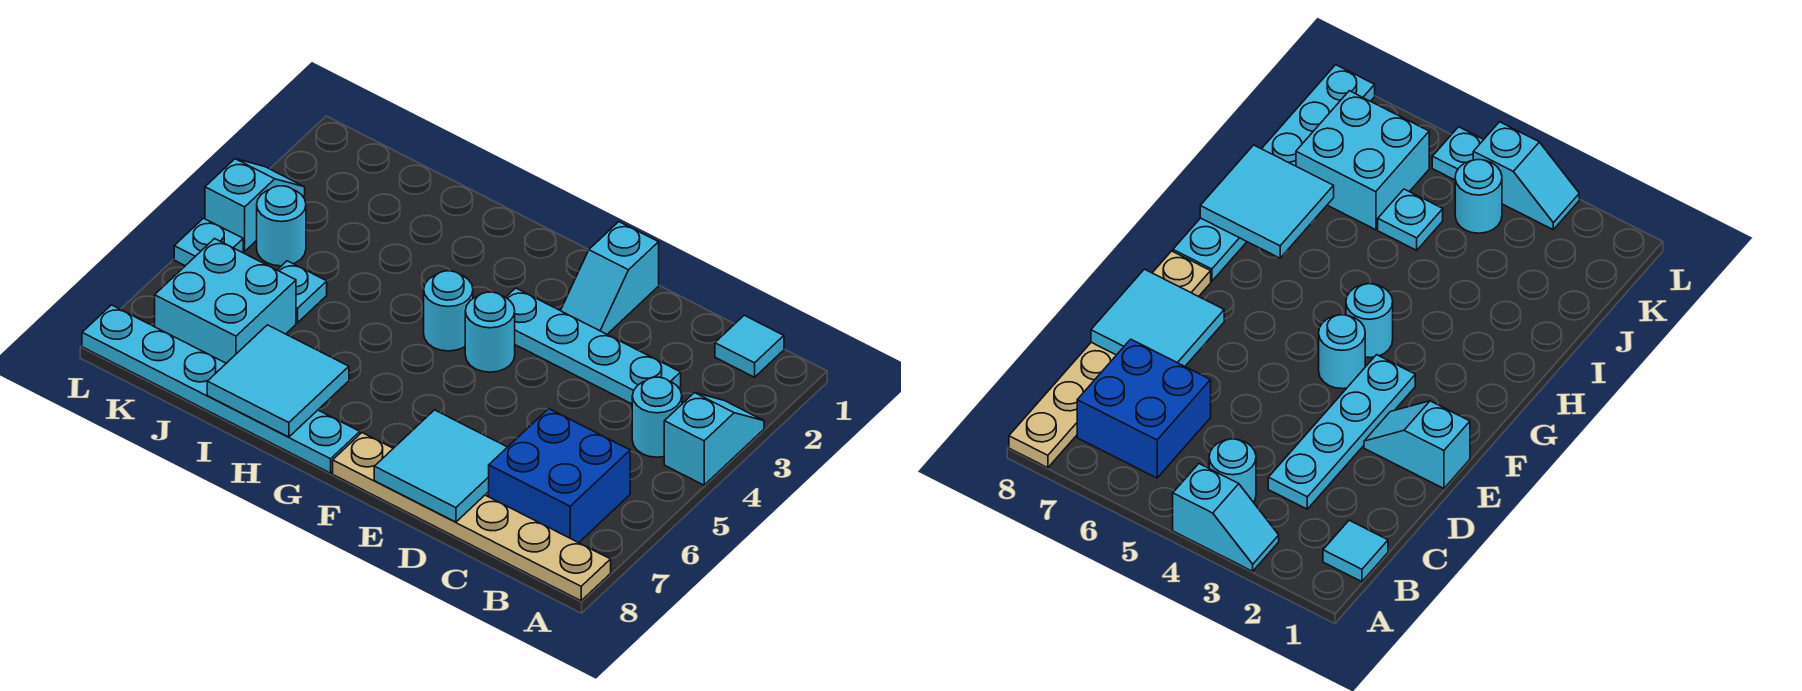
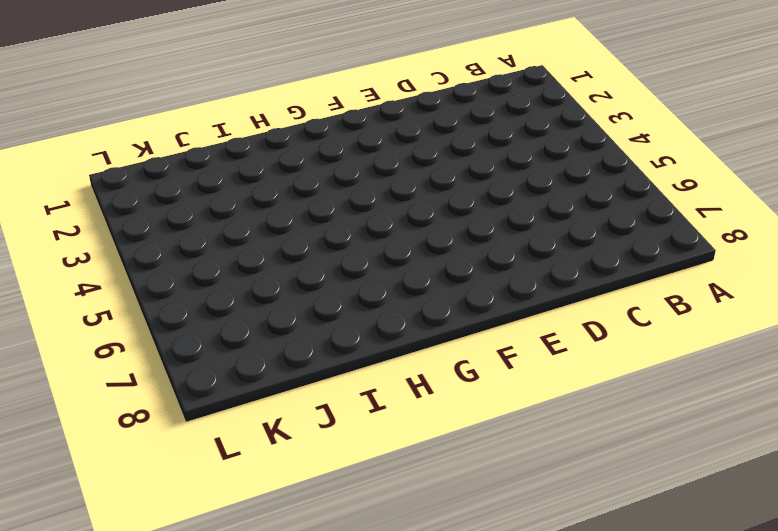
none -> cyan slope A3:A4 level 1 top 4
none -> tan plate A8:F8 level 1
none -> cyan tile B1 level 1

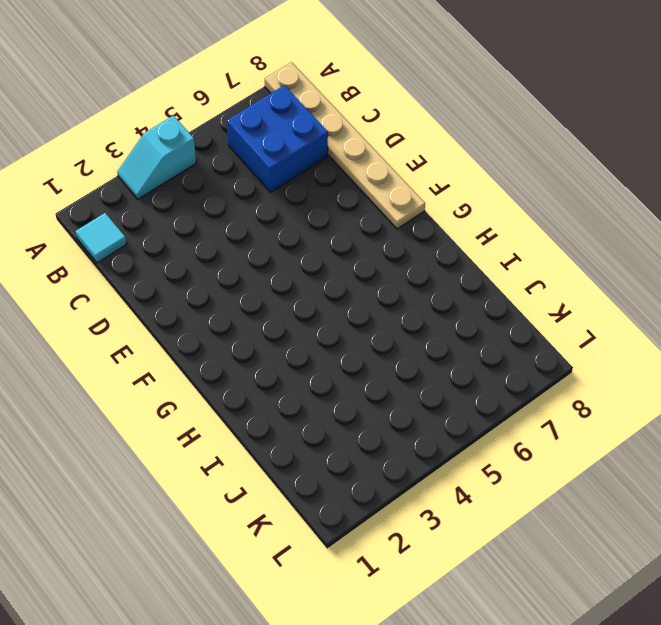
none -> cyan round brick B4 level 1
none -> cyan plate C3:F3 level 1
none -> cyan slope E1:E2 level 1 top 1

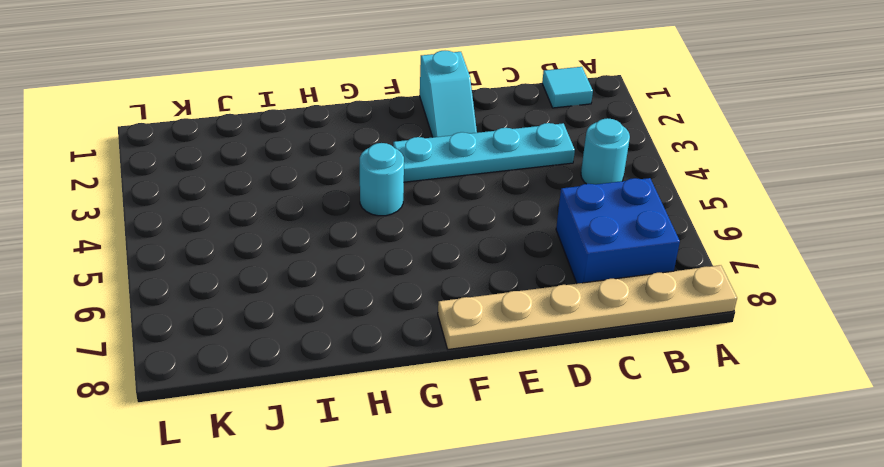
none -> cyan slope A3:A4 level 1 top 4
none -> cyan round brick F4 level 1
none -> cyan plate G8:L8 level 1

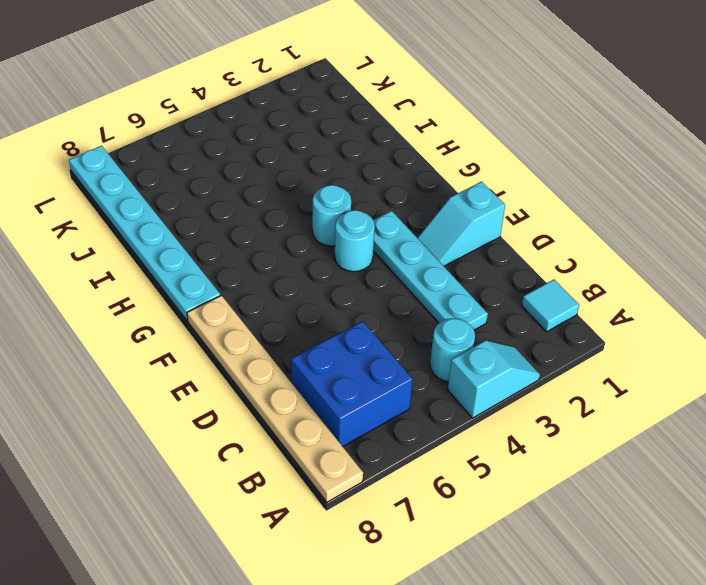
none -> cyan plate J5 level 1
none -> cyan brick J6:K7 level 1
none -> cyan round brick K4 level 1

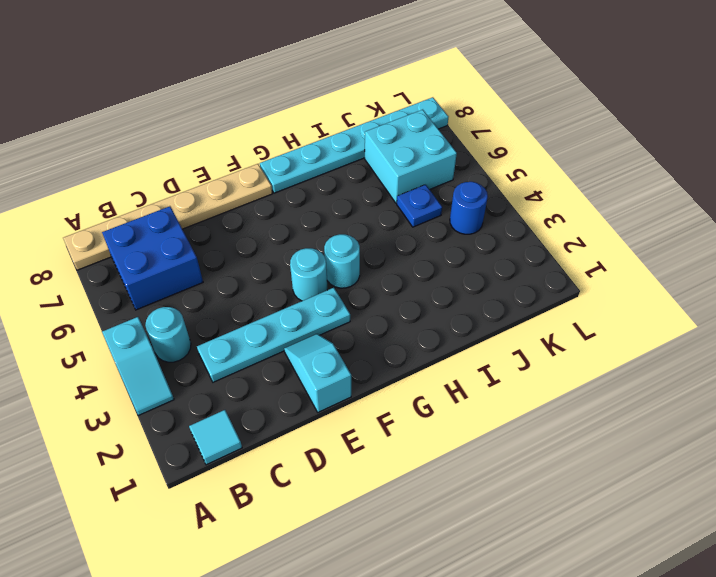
blue plate J5 level 1 -> cyan plate J5 level 1
blue round brick K4 level 1 -> cyan round brick K4 level 1
none -> cyan slope L3:L4 level 1 top 4
none -> cyan plate L5 level 1
none -> cyan tile D7:E8 level 2

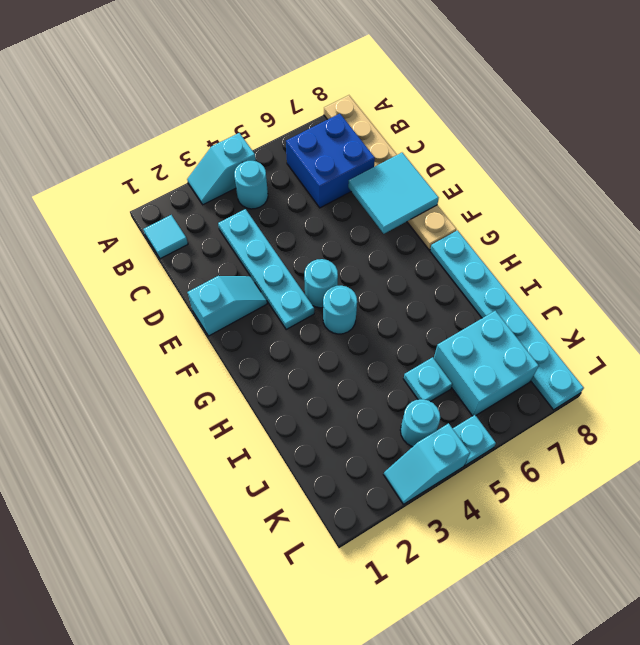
none -> cyan tile H7:I8 level 2

